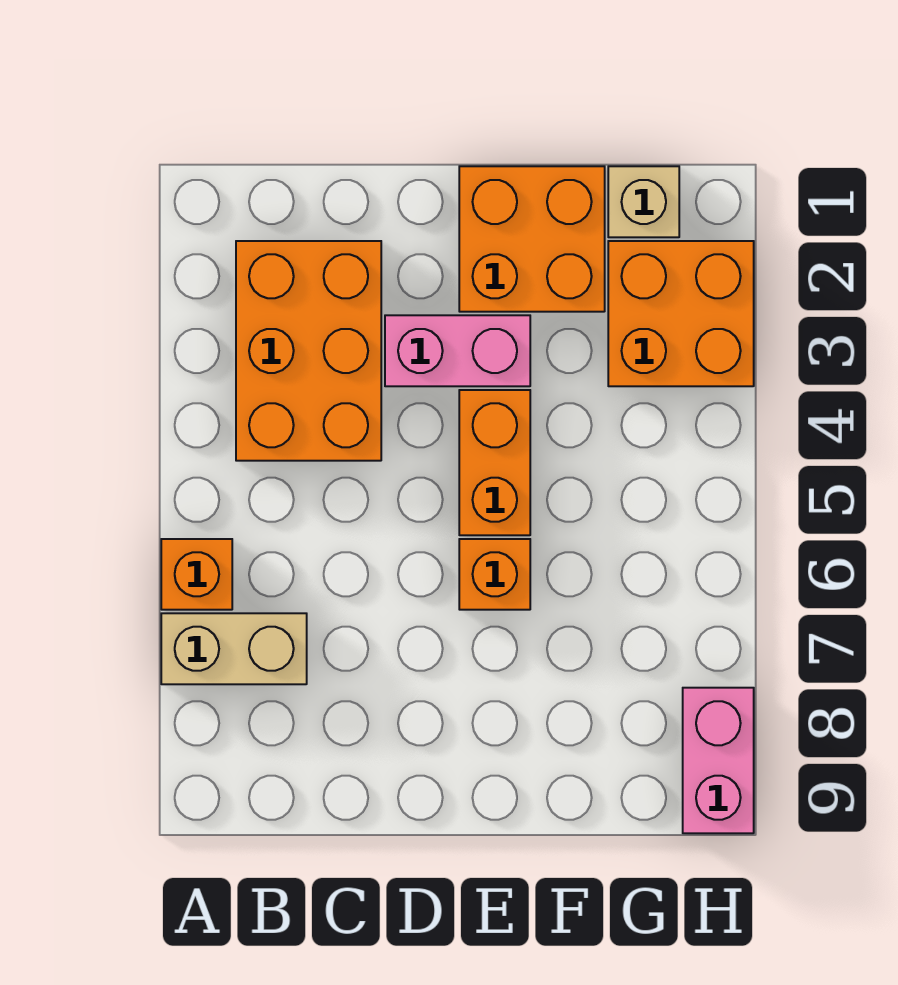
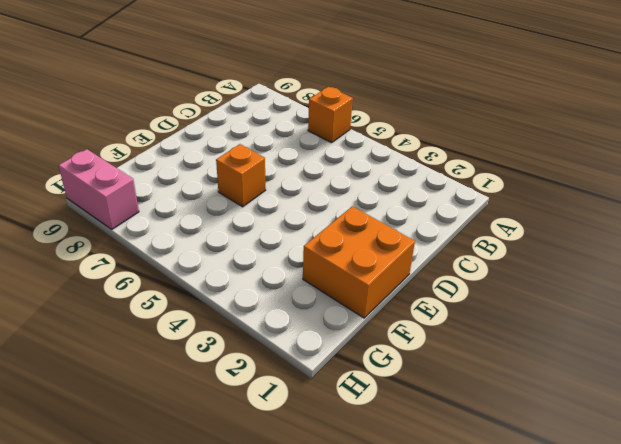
none -> tan brick A7:B7 level 1
none -> orange brick B2:C4 level 1

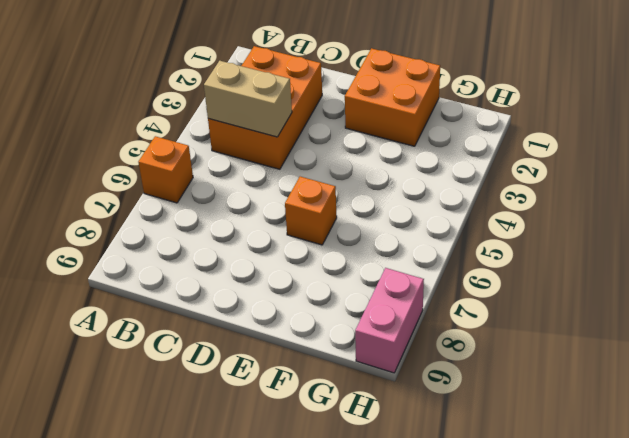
tan brick B4:C4 level 2 -> tan brick A7:B7 level 1
none -> pink brick D3:E3 level 1
none -> orange brick E4:E5 level 1

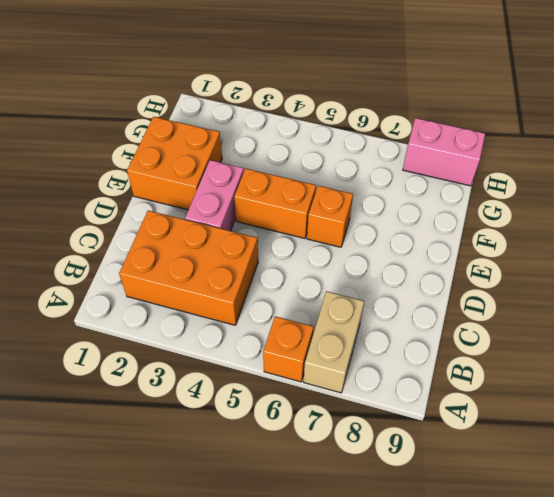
none -> tan brick G1 level 1
none -> orange brick G2:H3 level 1

